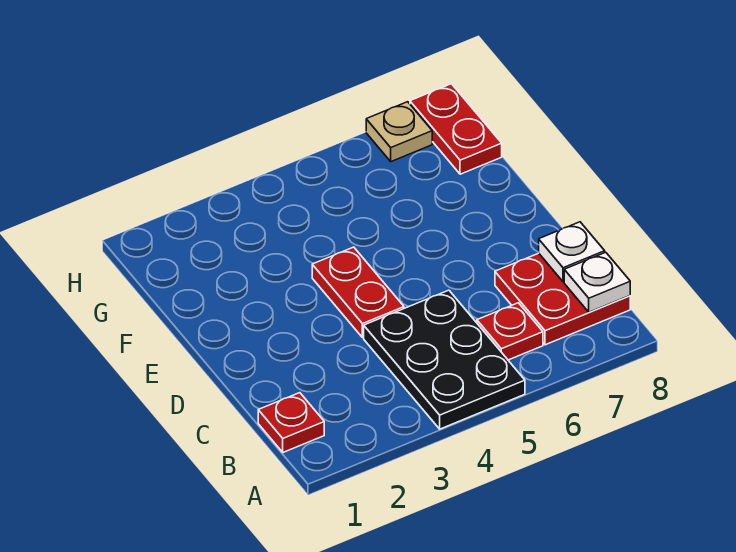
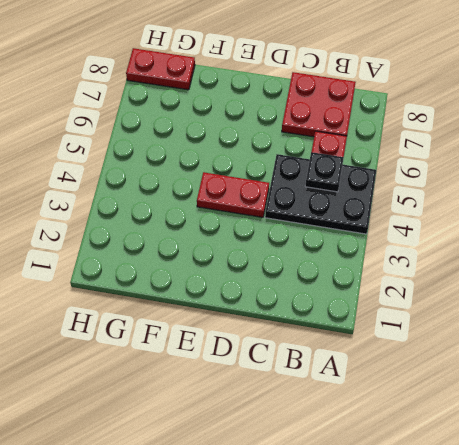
black plate B5 level 2 -> none
none -> red plate B1 level 1
none -> tan plate H7 level 1

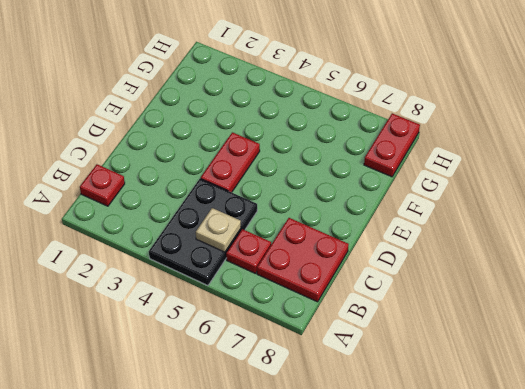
tan plate B5 level 2 -> tan plate H7 level 1
none -> white plate B8 level 2
none -> white plate C8 level 2

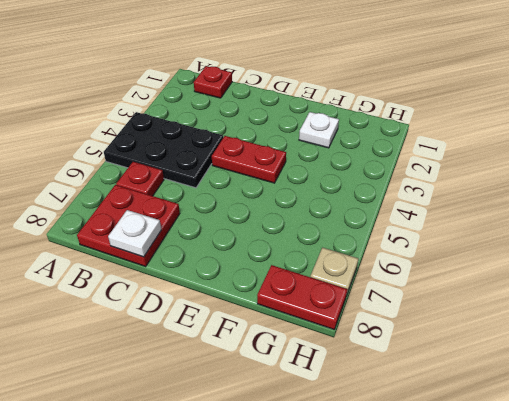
white plate F2 level 1 -> white plate B8 level 2

